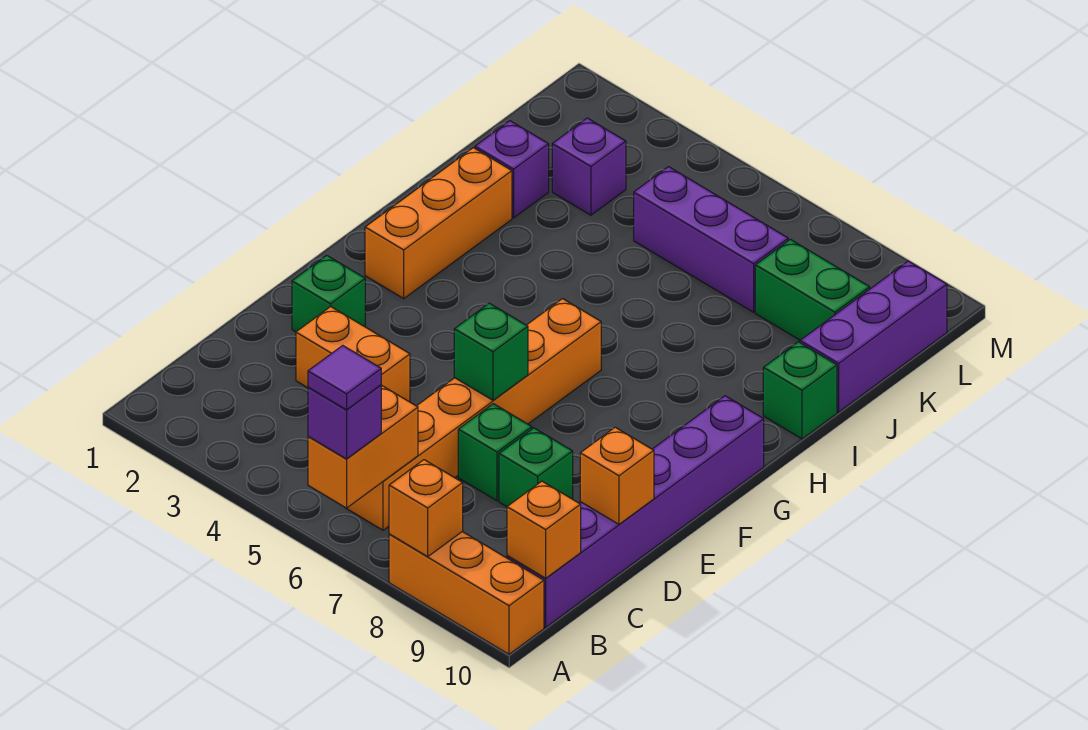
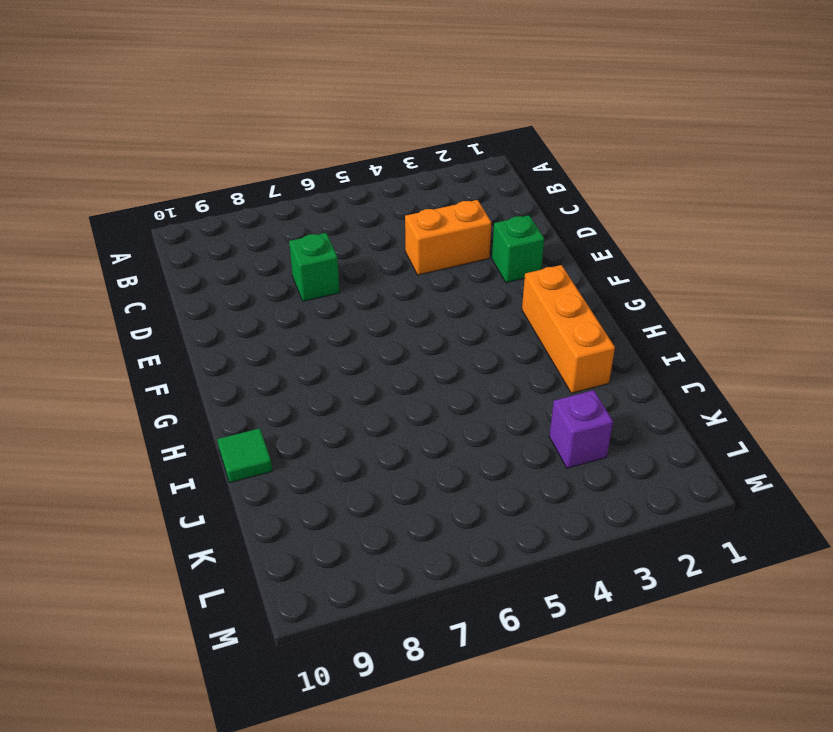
green tile I10 level 1 -> green brick I10 level 1
none -> orange brick A8:A10 level 1
none -> orange brick B6:G6 level 1
none -> purple brick B10:G10 level 1

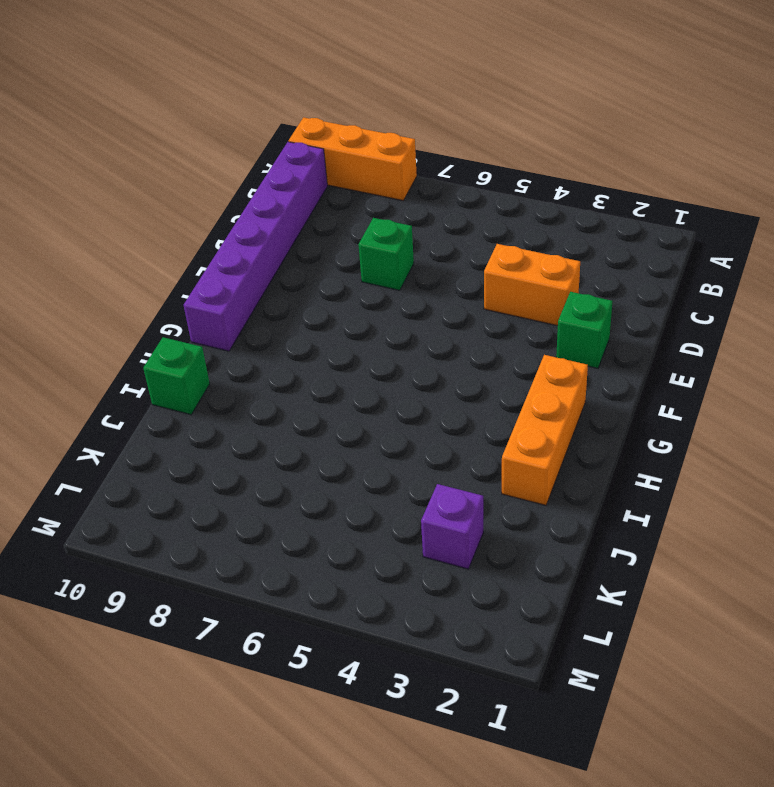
none -> orange brick B6:G6 level 1
none -> green brick D8 level 1
none -> purple brick J2 level 1

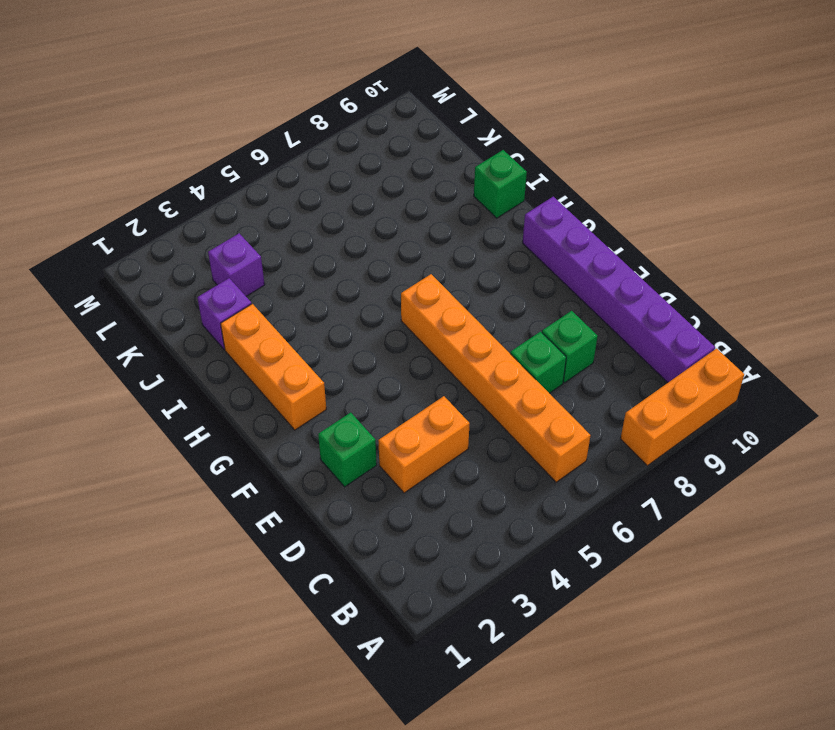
none -> purple brick J10:L10 level 1
none -> purple brick K5:K7 level 1
none -> green brick K8:K9 level 1

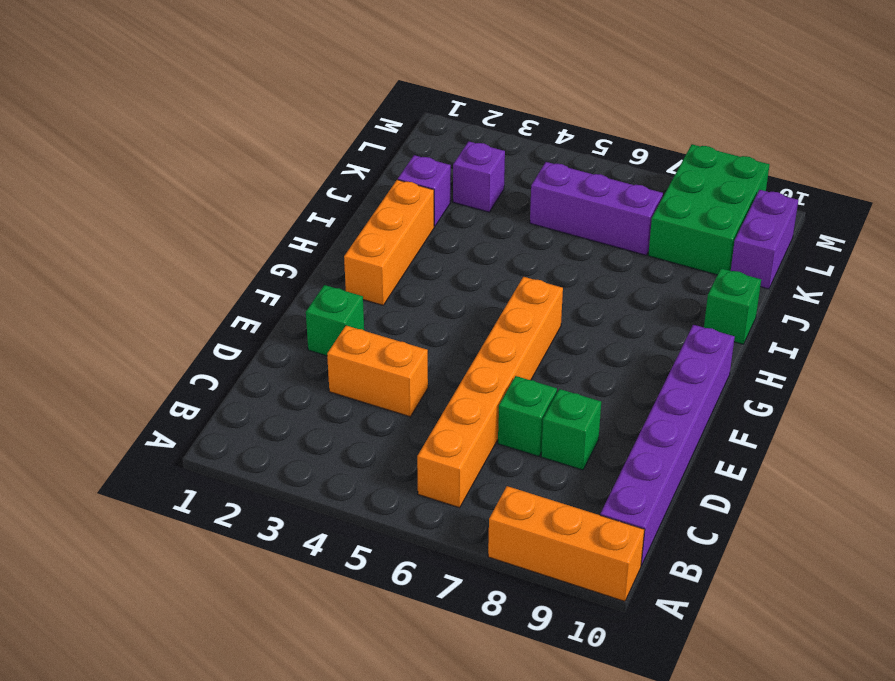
green brick K8:M9 level 1 -> green brick K8:K9 level 1
purple brick K10:L10 level 1 -> purple brick J10:L10 level 1
none -> orange brick A6:B6 level 2
none -> orange brick A8 level 2
none -> orange brick B10 level 2

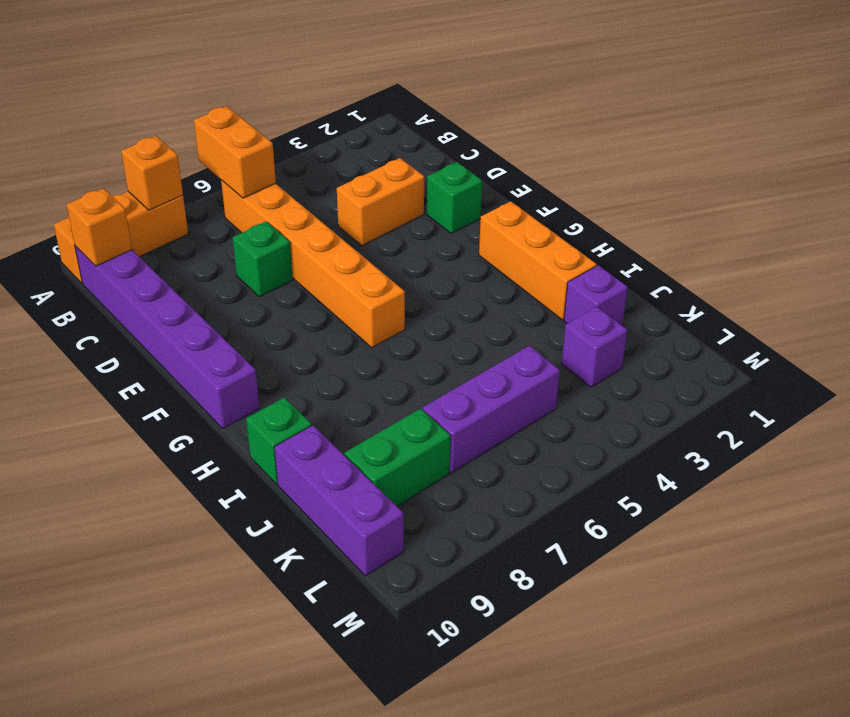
none -> green brick D8 level 1
none -> orange brick D10 level 2
none -> green brick E6 level 2

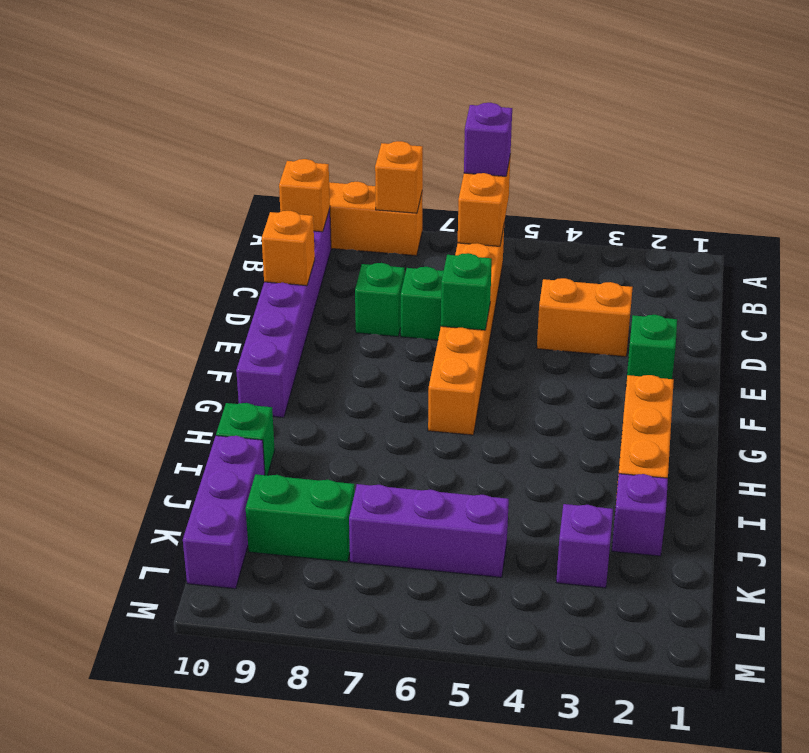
none -> purple tile A6 level 4

